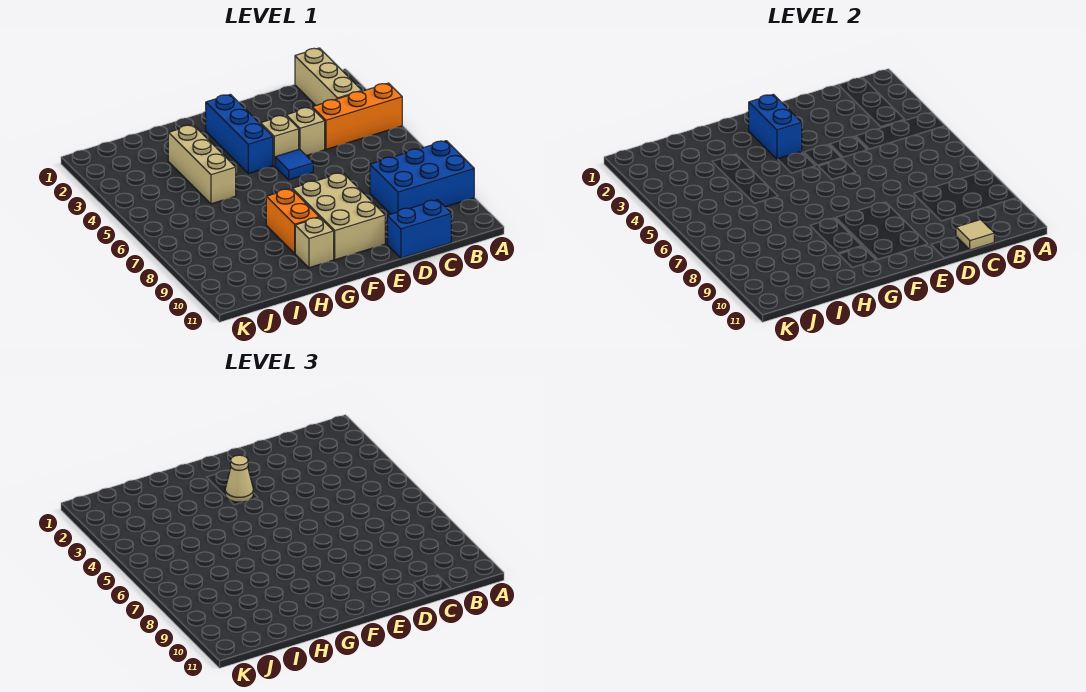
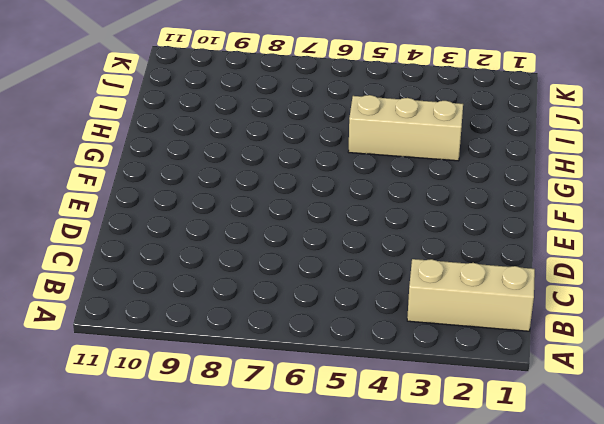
none -> orange brick A4:C4 level 1
none -> blue brick A8:C9 level 1
none -> blue brick C11:D11 level 1

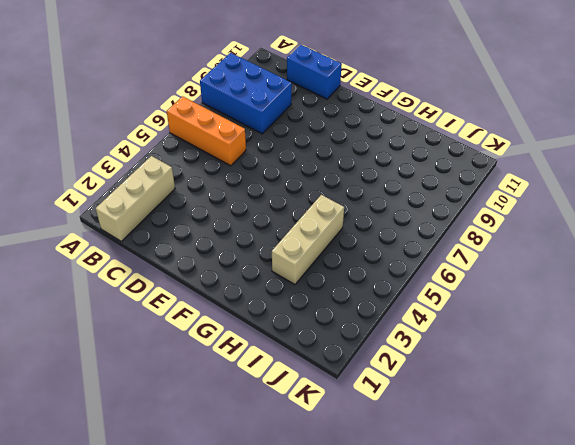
orange brick A6:C6 level 1 -> orange brick A4:C4 level 1
none -> tan brick D4 level 1
none -> tan brick E4 level 1
none -> blue tile E5 level 1

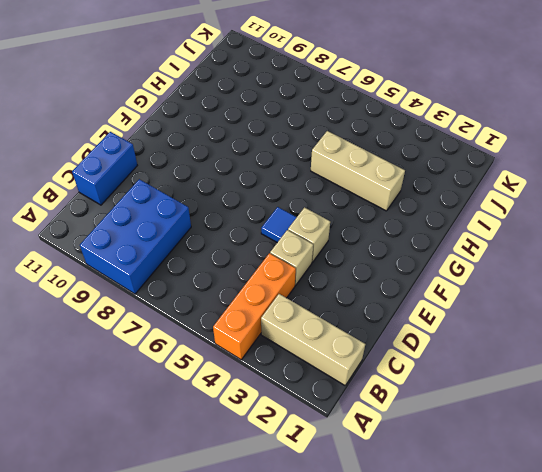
none -> tan brick E8:F10 level 1
none -> blue brick F2:F4 level 1
none -> orange brick G8:G9 level 1

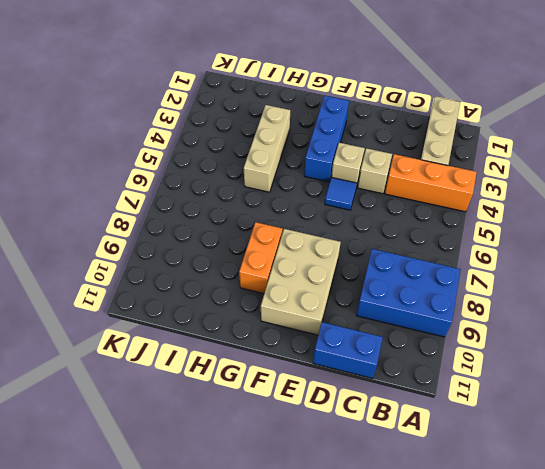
none -> tan brick G10 level 1
none -> tan tile C11 level 2
none -> blue brick F2:F3 level 2

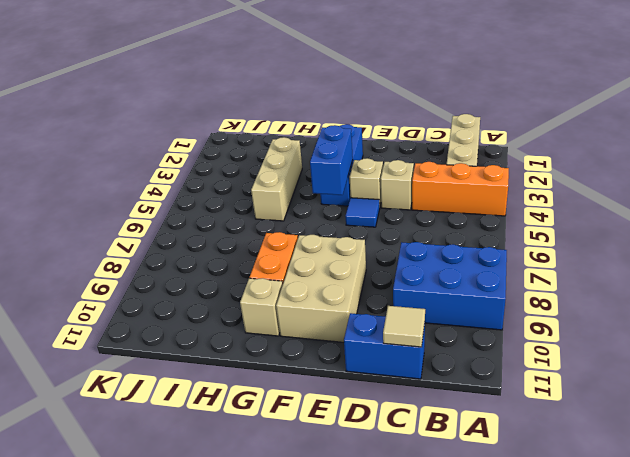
blue brick F4:F5 level 2 -> blue brick F2:F3 level 2
none -> tan cone F3 level 3

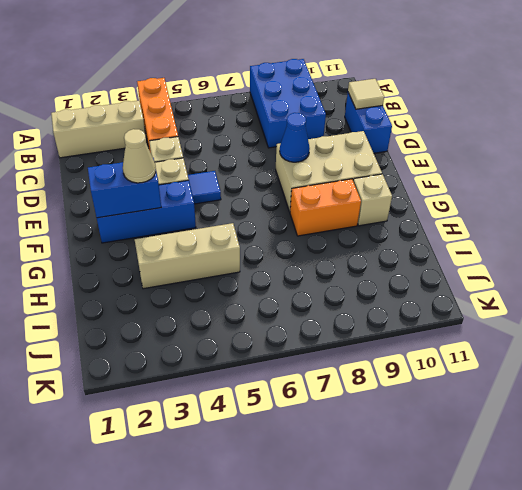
blue cone E8 level 2 -> none

